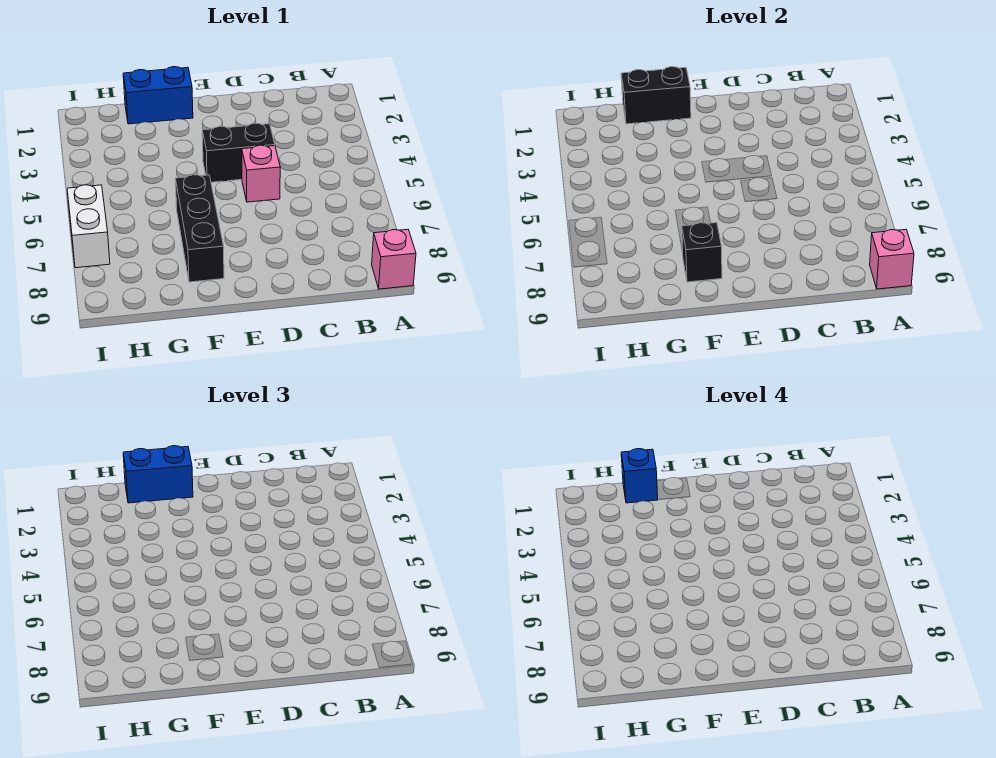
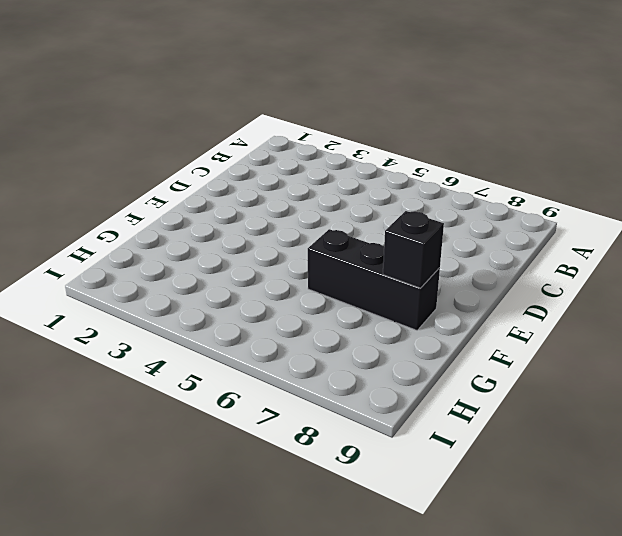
none -> pink brick A9 level 1
none -> black brick D4:E4 level 1

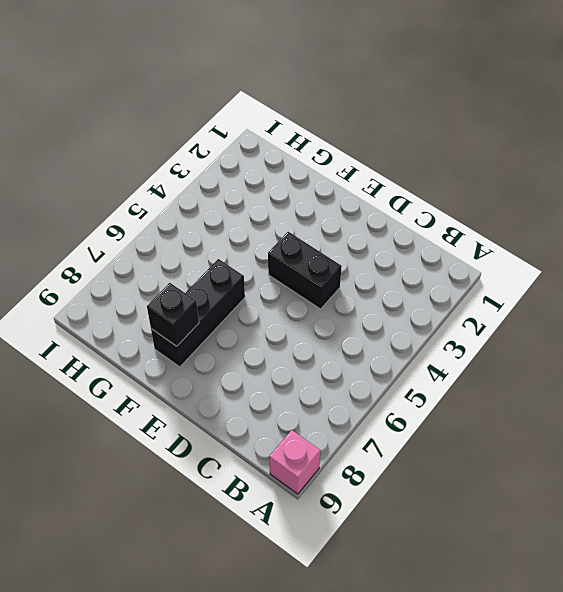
none -> pink brick D5 level 1
none -> blue brick F1:G1 level 1

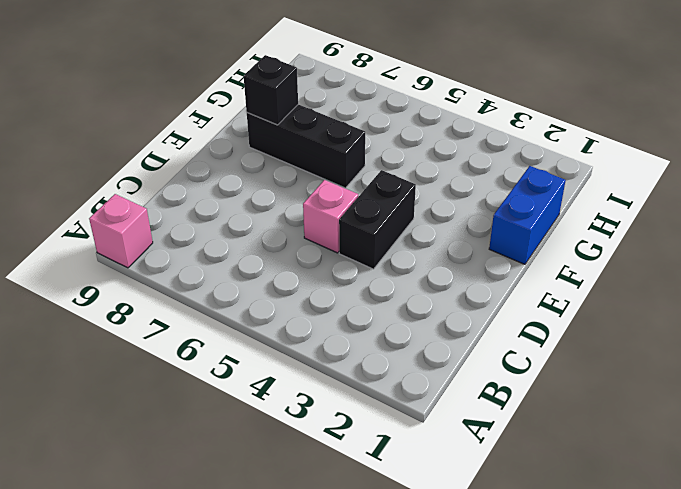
none -> white brick I6:I7 level 1
none -> pink brick A9 level 2

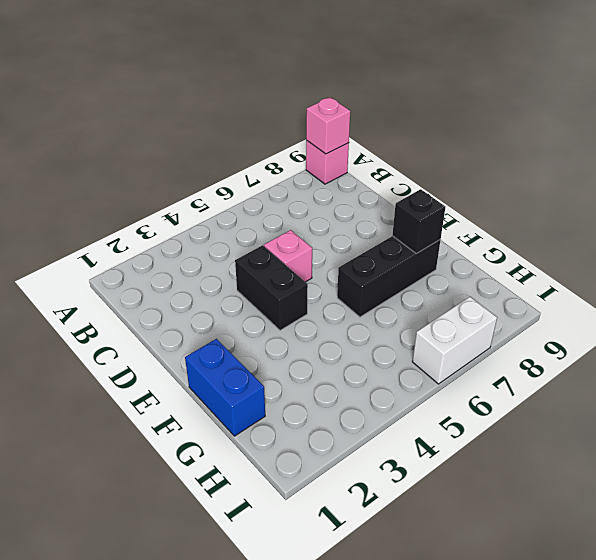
none -> black brick F1:G1 level 2
none -> blue brick F1:G1 level 3

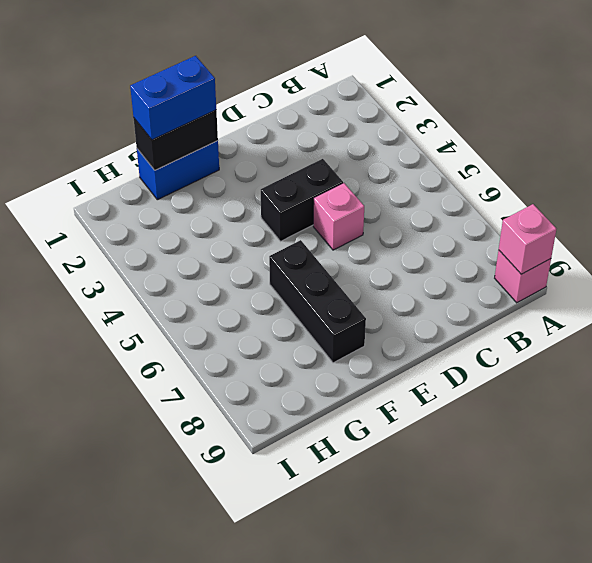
none -> white brick I6:I7 level 1
none -> black brick F8 level 2

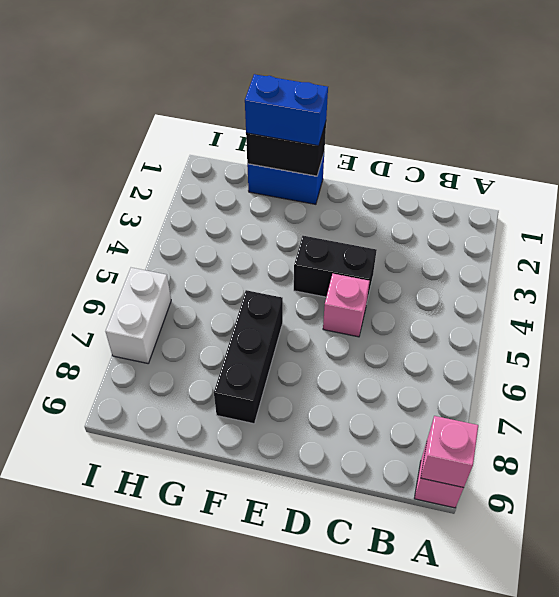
none -> black brick F8 level 2
none -> blue brick G1 level 4

